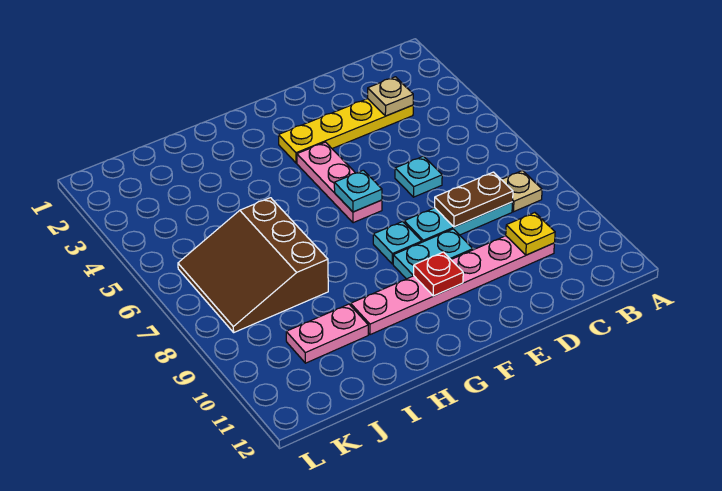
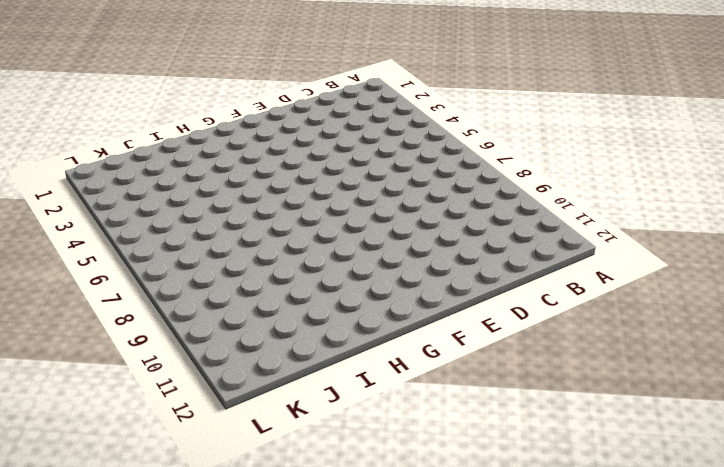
none -> tan plate B8 level 1
none -> yellow plate C3:F3 level 1
none -> cyan plate C8:E8 level 1

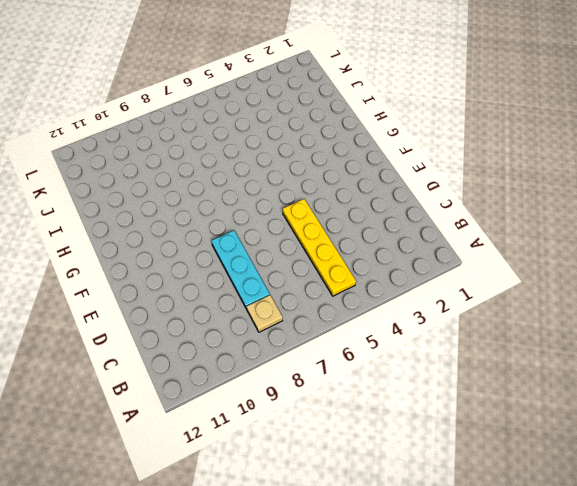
yellow plate B5:E5 level 1 -> yellow plate C3:F3 level 1
none -> pink plate C10:H10 level 1
none -> cyan plate D6 level 1
none -> cyan plate E9:F9 level 1

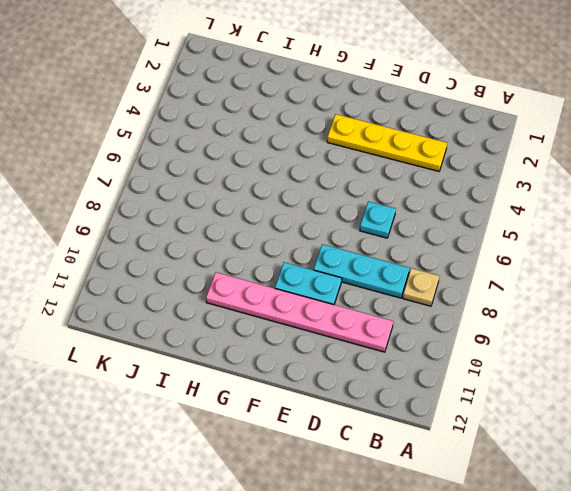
none -> pink plate F4:F6 level 1
none -> cyan plate F8 level 1
none -> brown slope I6:K8 level 1 top I

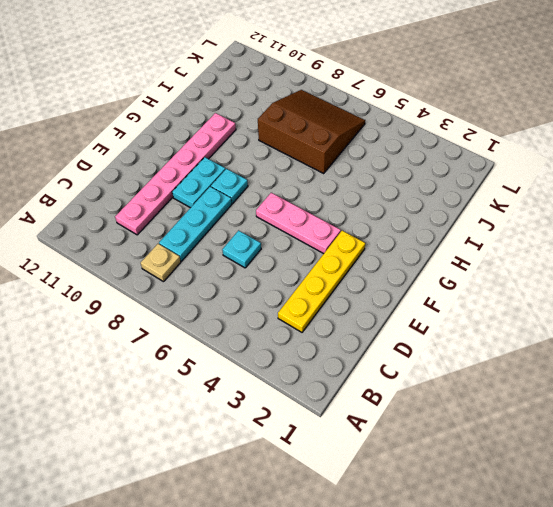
none -> pink plate I10:J10 level 1
none -> tan plate C3 level 2
none -> brown plate C8:D8 level 2

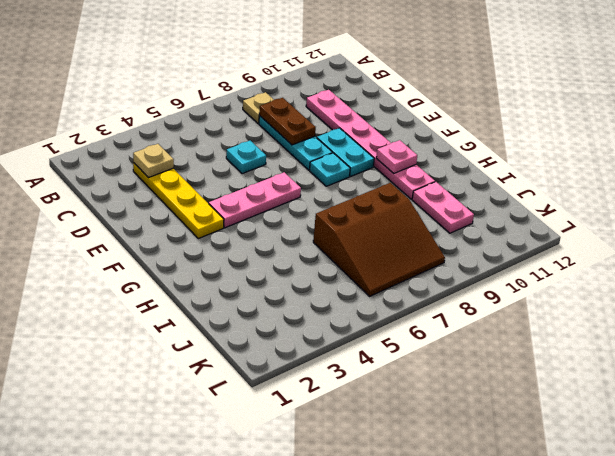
pink plate G10 level 2 -> none
none -> yellow plate C10 level 2
none -> cyan plate F6 level 2
none -> red plate F10 level 2

